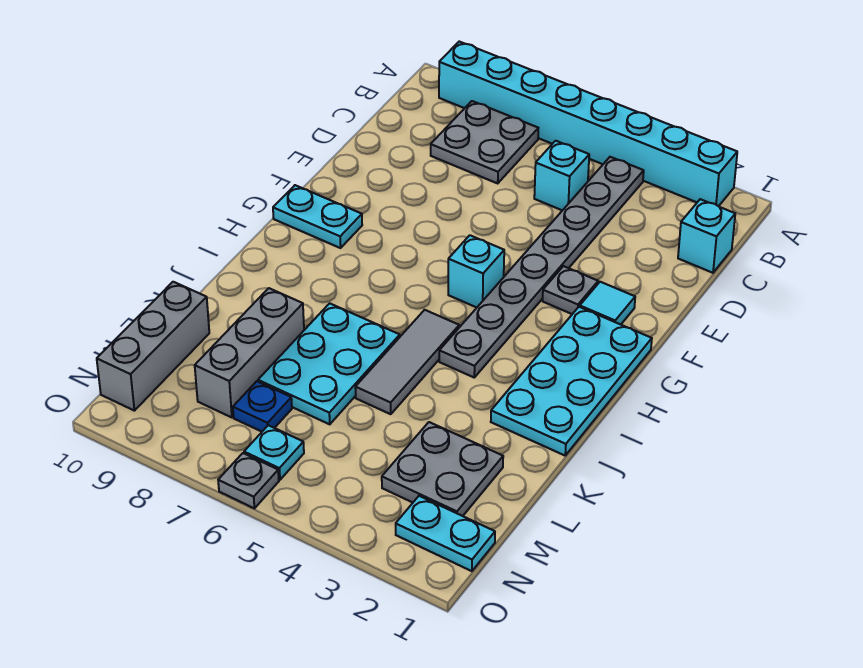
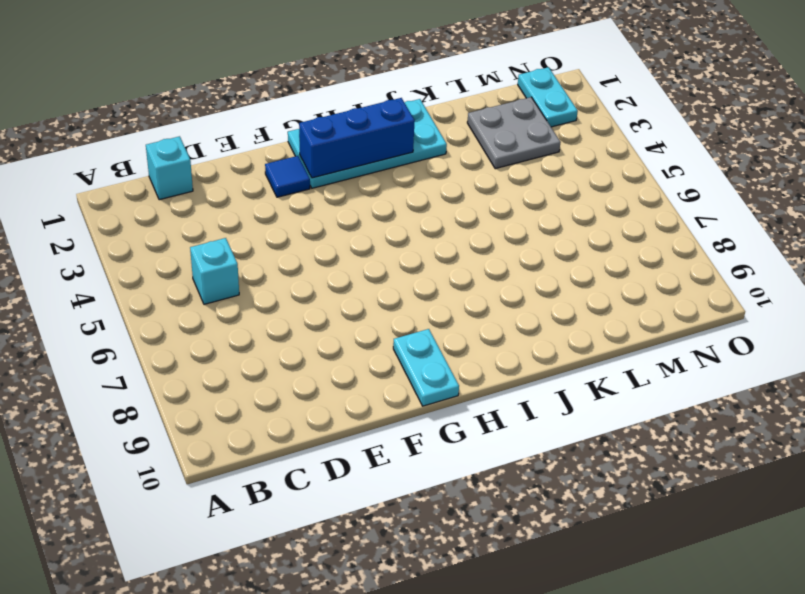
blue tile F2 level 1 -> cyan tile F2 level 1
blue brick G2:I2 level 2 -> none
none -> cyan brick A2:A9 level 1
none -> grey plate B4:I4 level 1
none -> grey plate B7:C8 level 1

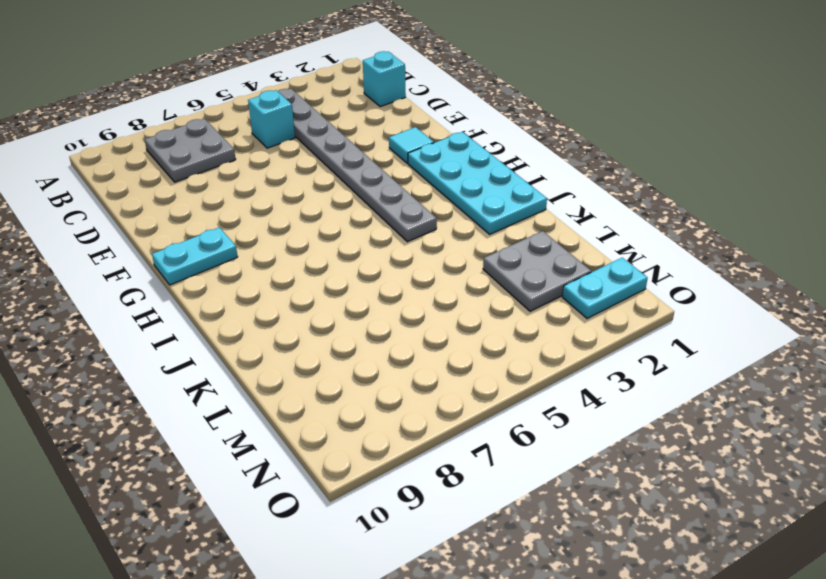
none -> cyan brick A2:A9 level 1
none -> grey plate F3 level 1
none -> cyan brick G5 level 1

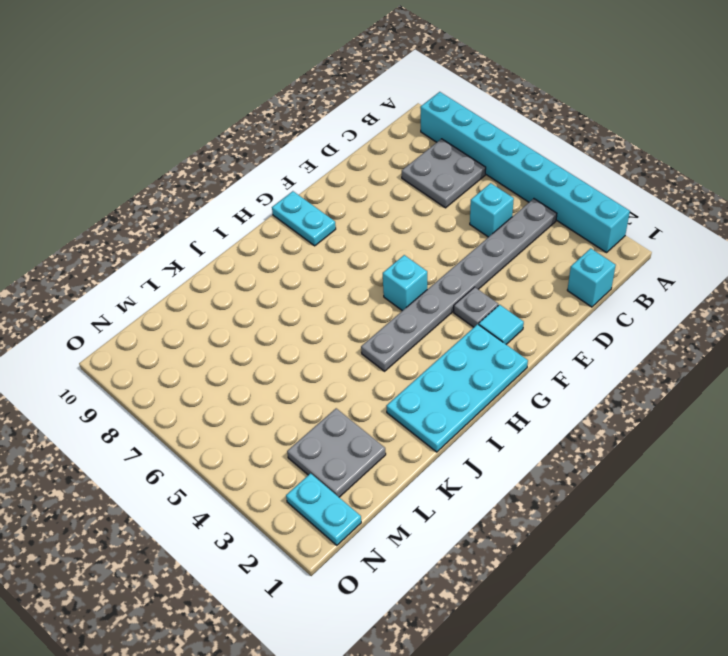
none -> grey tile I5:K5 level 1
none -> cyan plate J6:L7 level 1
none -> grey brick K8:M8 level 1

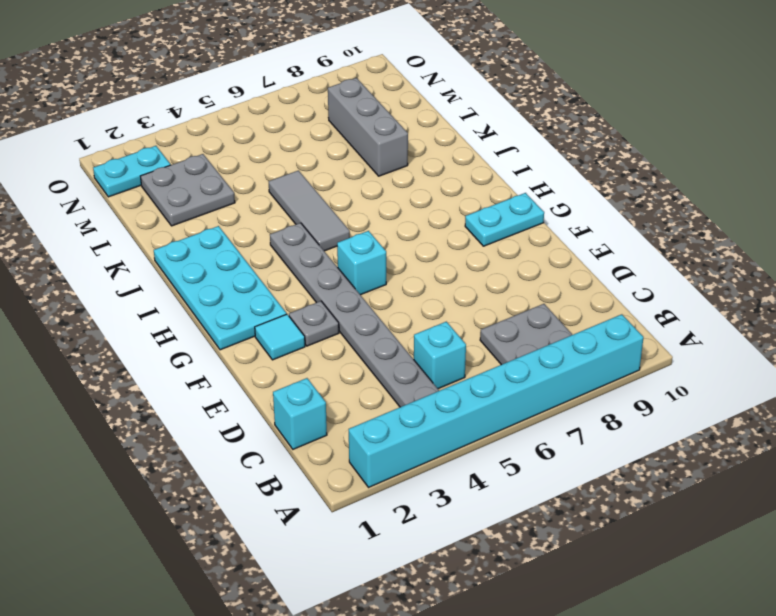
none -> cyan plate J6:L7 level 1
none -> grey brick L10:N10 level 1
none -> blue plate M7 level 1

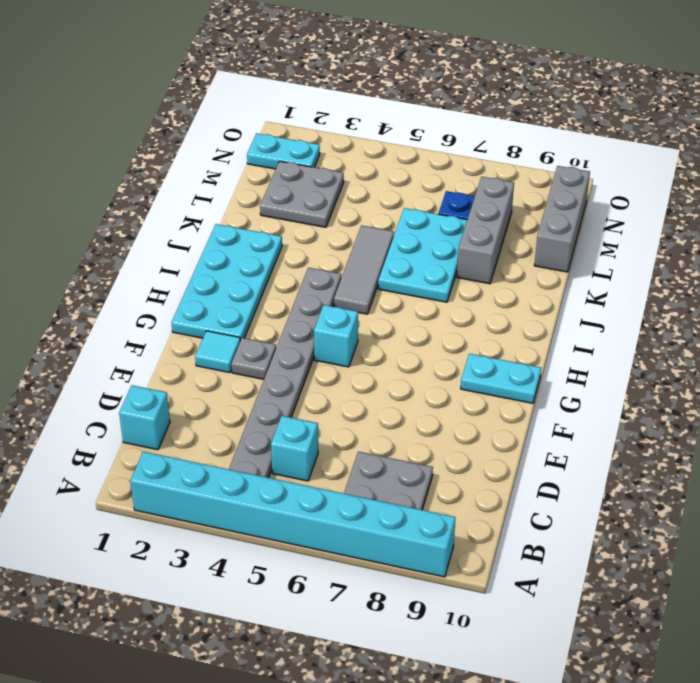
none -> cyan plate N6 level 1
none -> grey plate O6 level 1

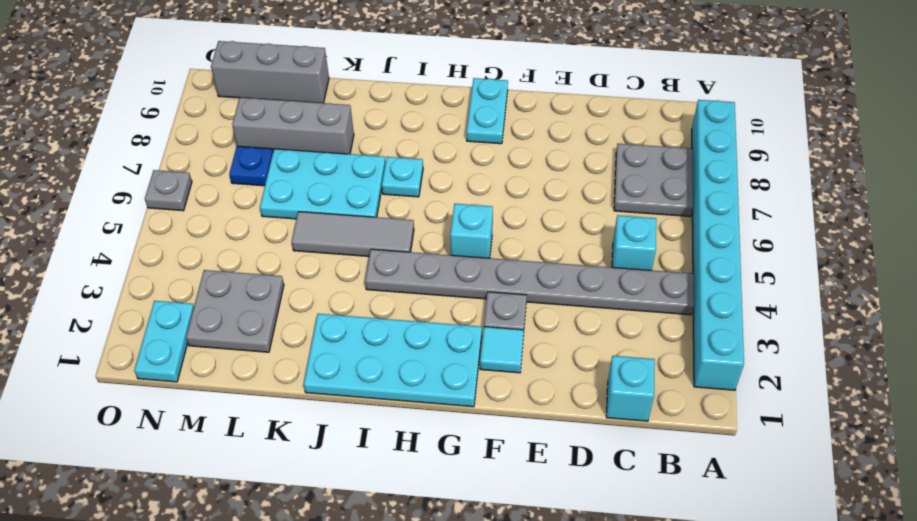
cyan plate I7 level 1 -> cyan plate N6 level 1

